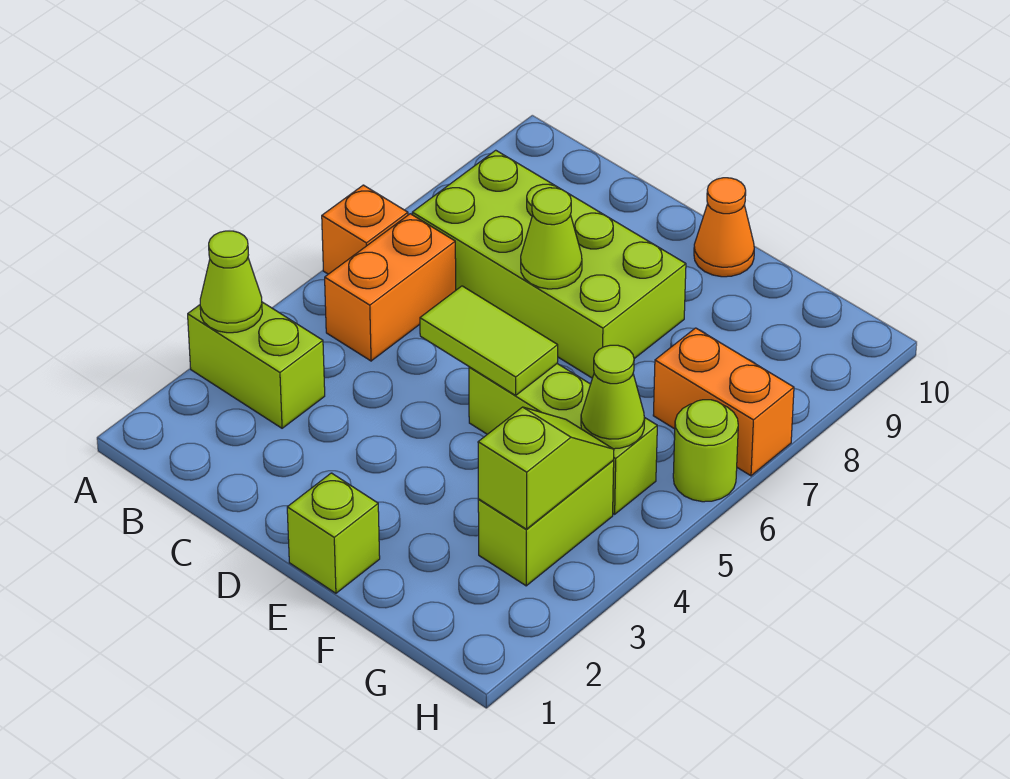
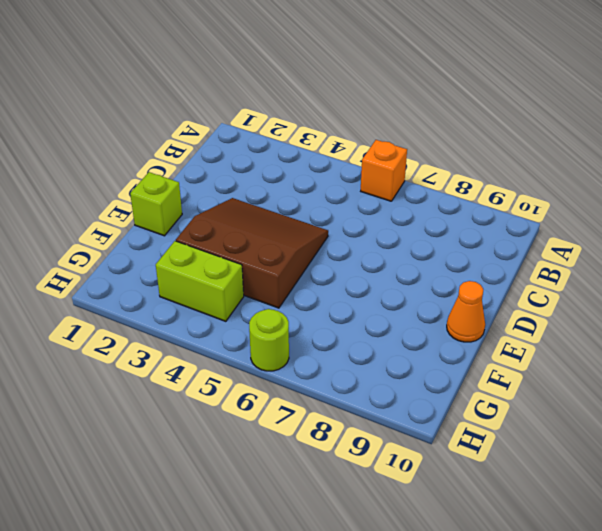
brown slope D3:F5 level 1 top F -> lime brick E5:G5 level 1
none -> lime brick A3:B3 level 1
none -> orange brick B5:B6 level 1
none -> lime brick B7:E8 level 1

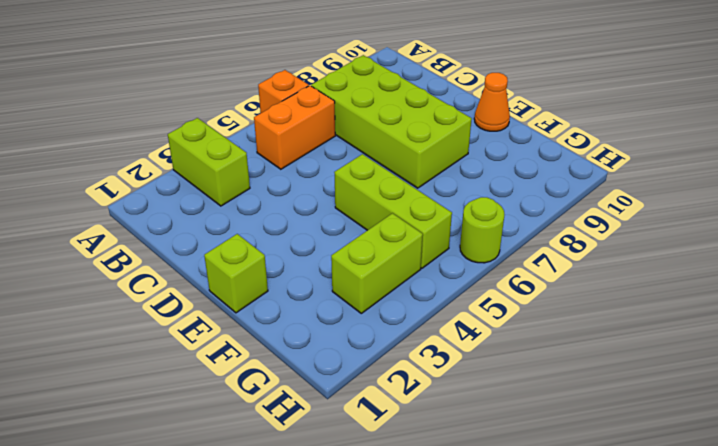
none -> orange brick G7:H7 level 1
none -> lime cone A3 level 2
none -> lime tile D5:E5 level 2

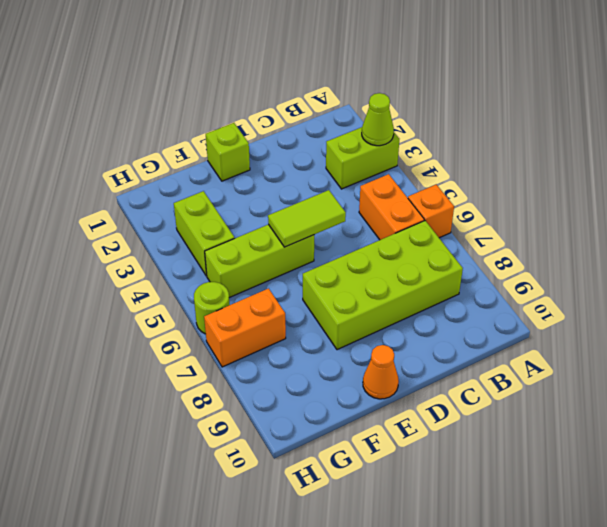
none -> lime cone D7 level 2
none -> lime slope G3:G4 level 2 top 3
none -> lime cone G5 level 2

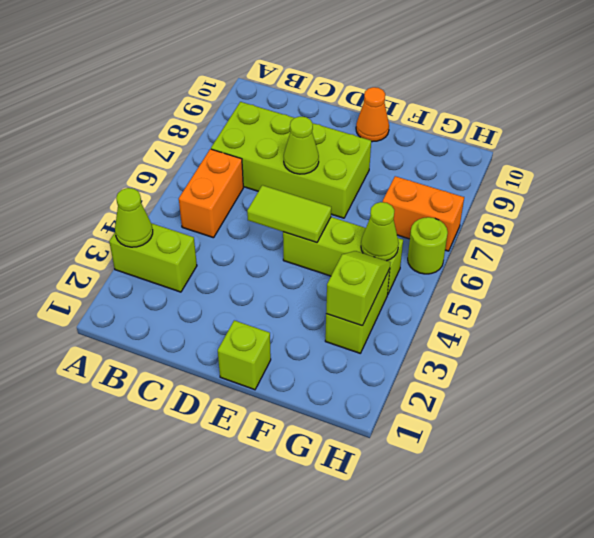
none -> orange brick A6 level 1

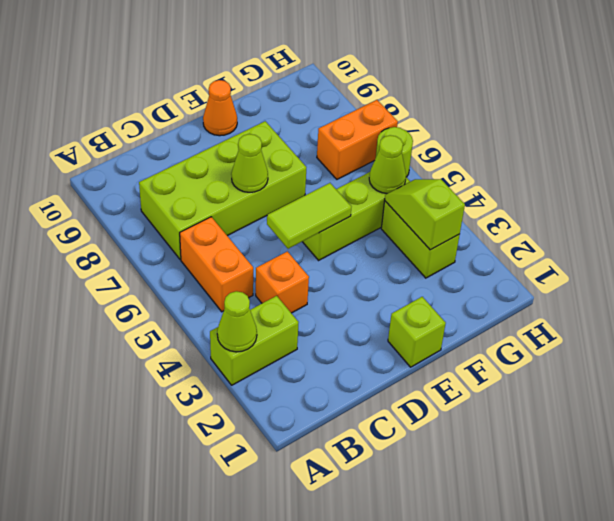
orange brick C4 level 1 -> orange brick A6 level 1

